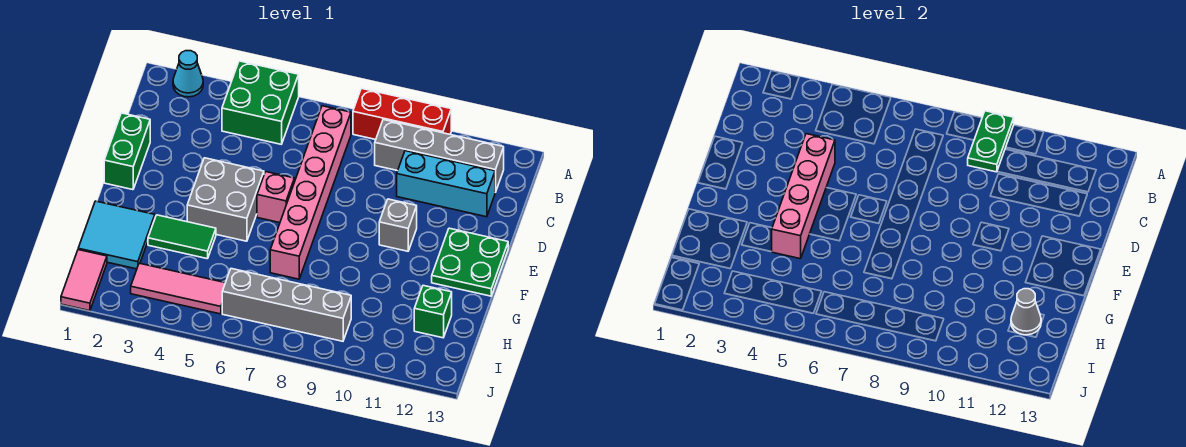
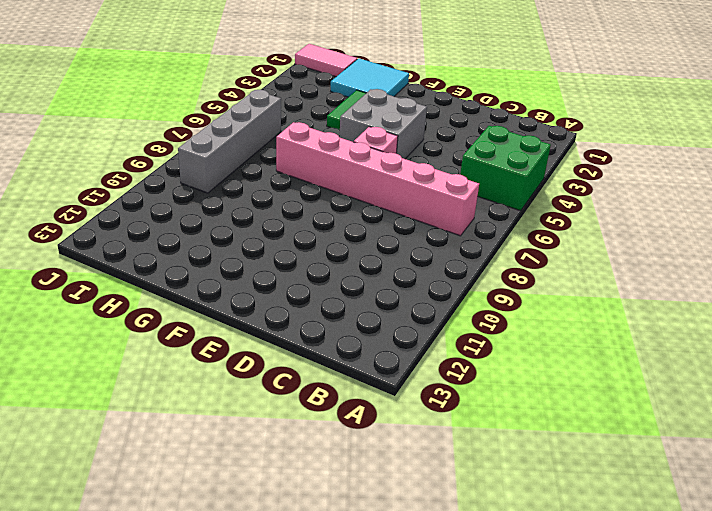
none -> cyan cone A2 level 1
none -> red brick A8:A10 level 1
none -> grey brick B9:B12 level 1

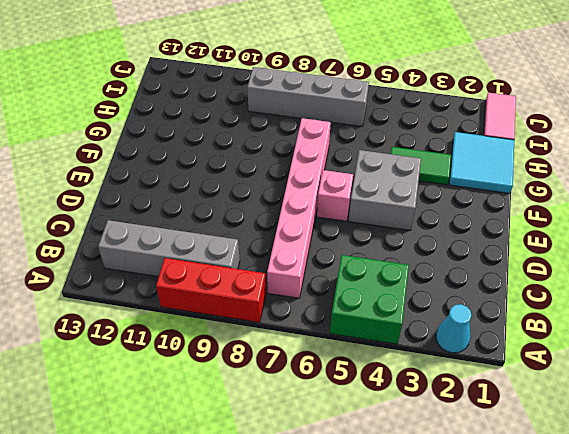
none -> cyan brick C10:C12 level 1
none -> green brick D1:E1 level 1
none -> grey brick E10 level 1

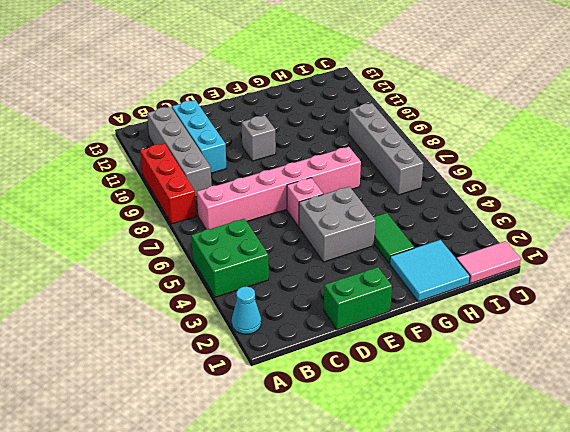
none -> green plate E12:F13 level 1
none -> green brick H12 level 1
none -> pink tile I3:I5 level 1

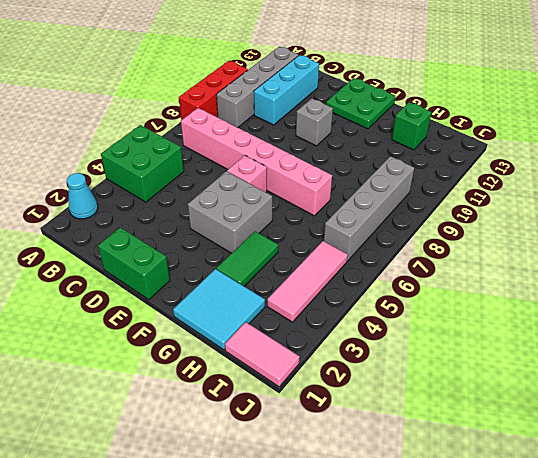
none -> green plate A9:B9 level 2
none -> pink brick D4:G4 level 2
none -> grey cone H12 level 2

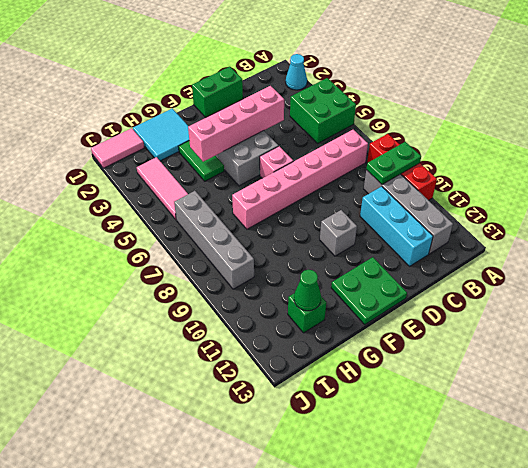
green cone H12 level 2 -> grey cone H12 level 2

